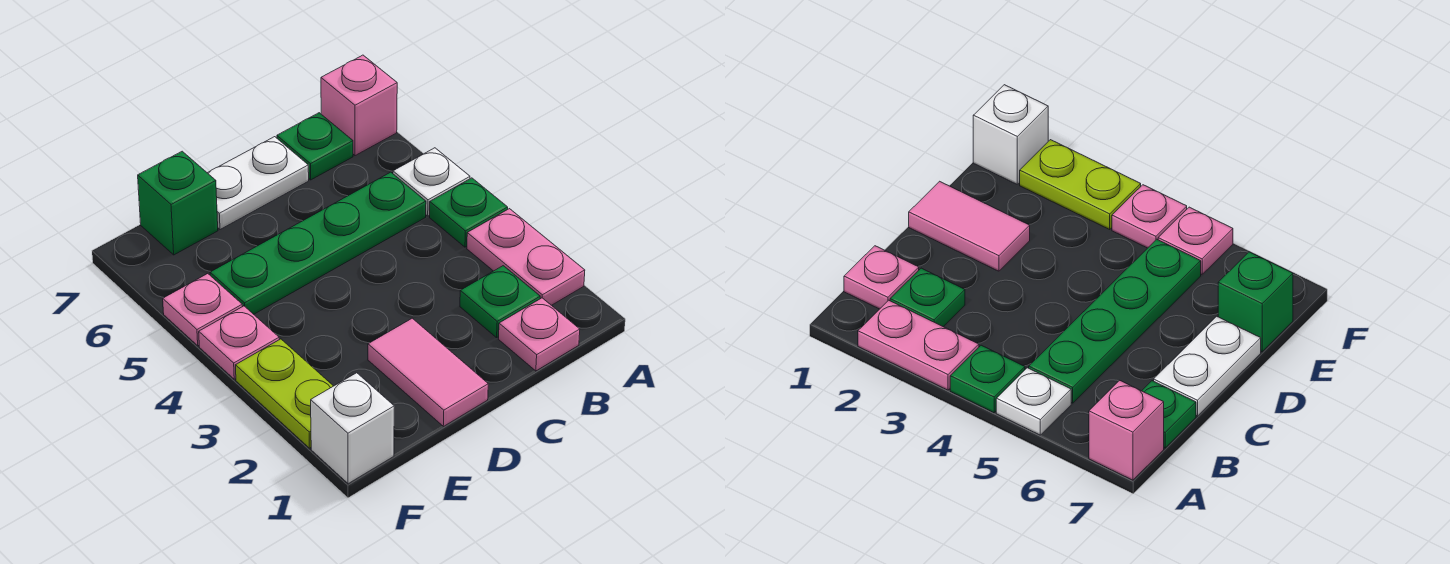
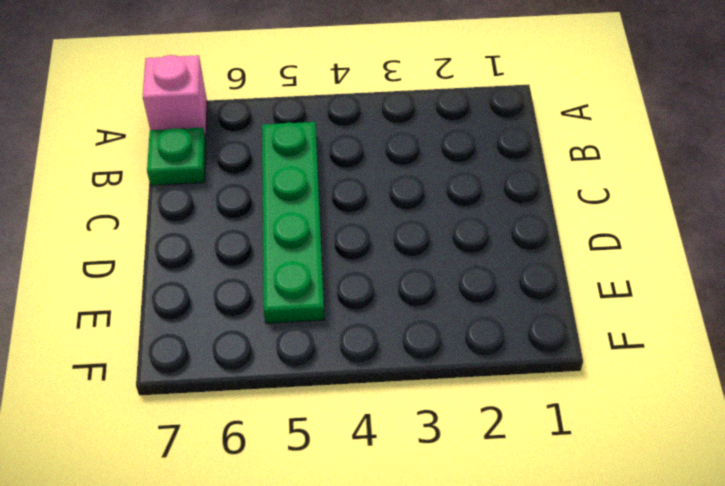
none -> pink plate A2:A3 level 1
none -> green plate A4 level 1
none -> white plate A5 level 1

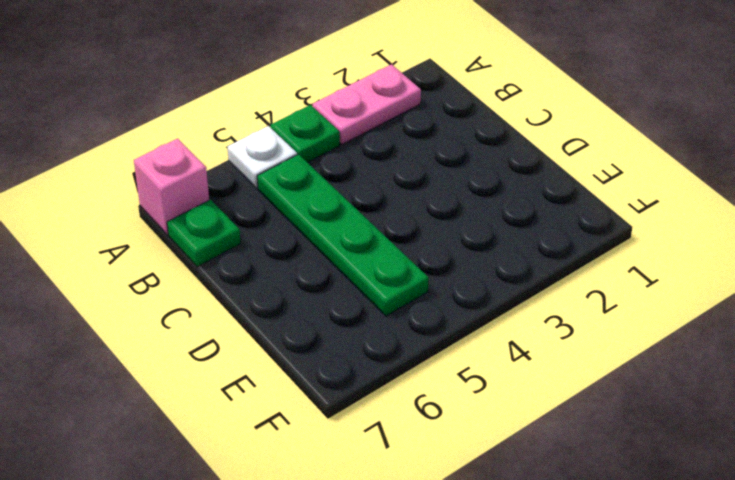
none -> pink plate B1 level 1
none -> green plate B2 level 1
none -> white plate C7:D7 level 1

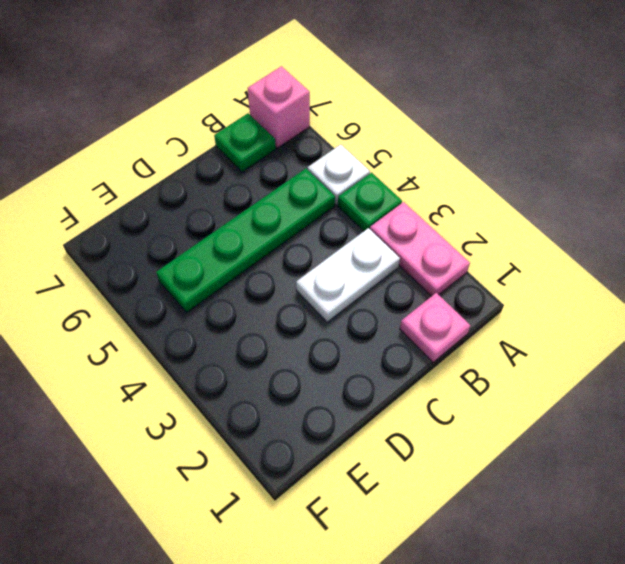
white plate B3:C3 level 1 -> white plate C7:D7 level 1
none -> green plate B2 level 1
none -> pink tile D1:D2 level 1
none -> green brick E7 level 1

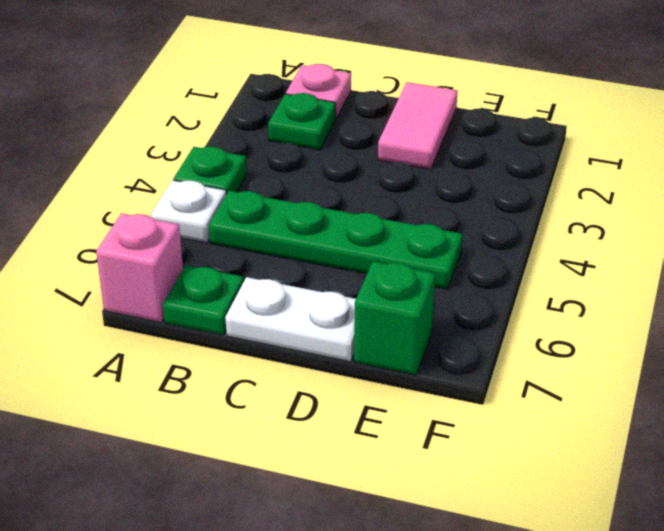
none -> pink plate A2:A3 level 1
none -> white brick F1 level 1
none -> lime plate F2:F3 level 1

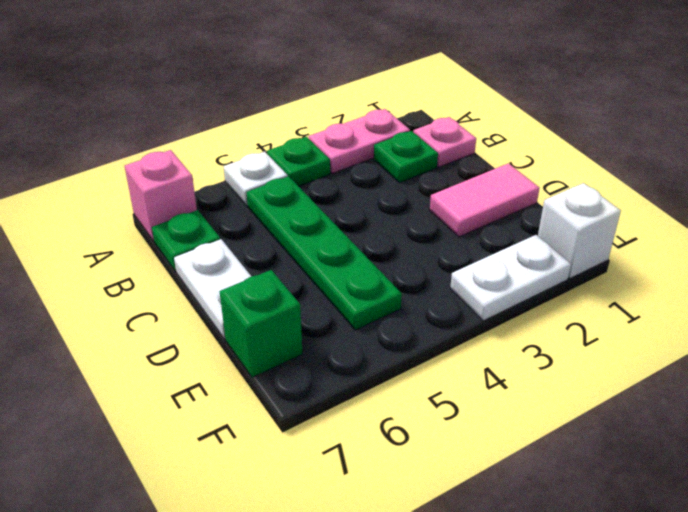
white plate F2:F3 level 1 -> lime plate F2:F3 level 1
none -> pink plate F4 level 1
none -> pink plate F5 level 1

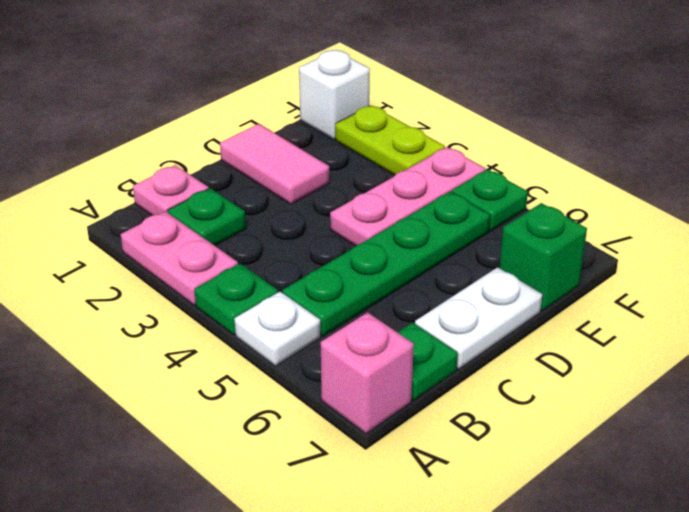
pink plate D4:F4 level 1 -> pink plate F4 level 1
green plate F5 level 1 -> pink plate F5 level 1

